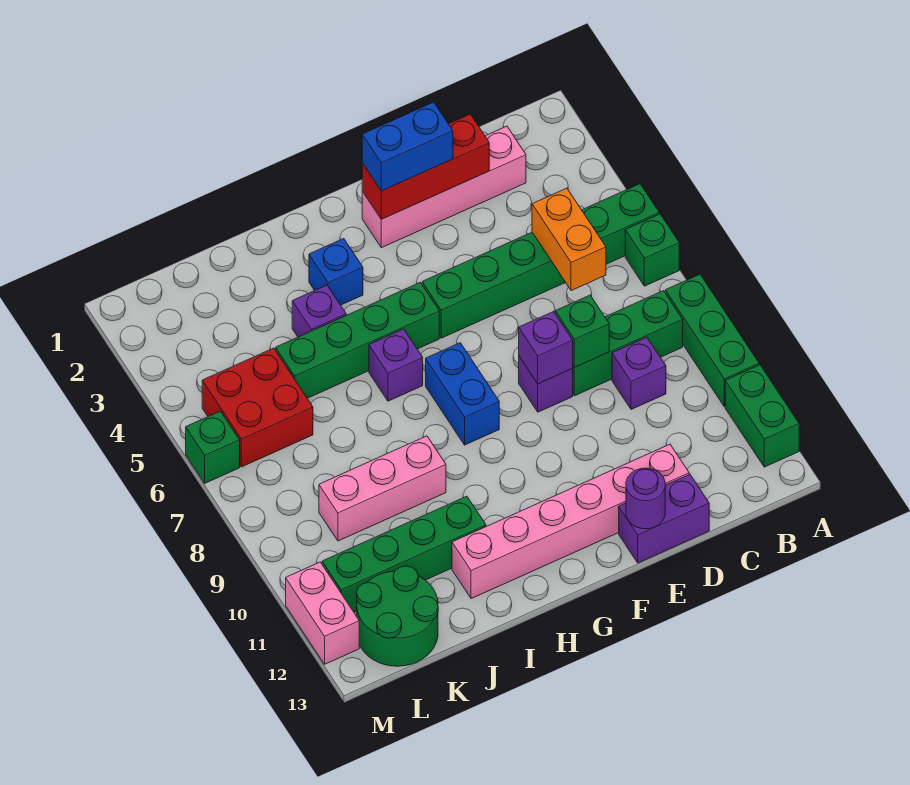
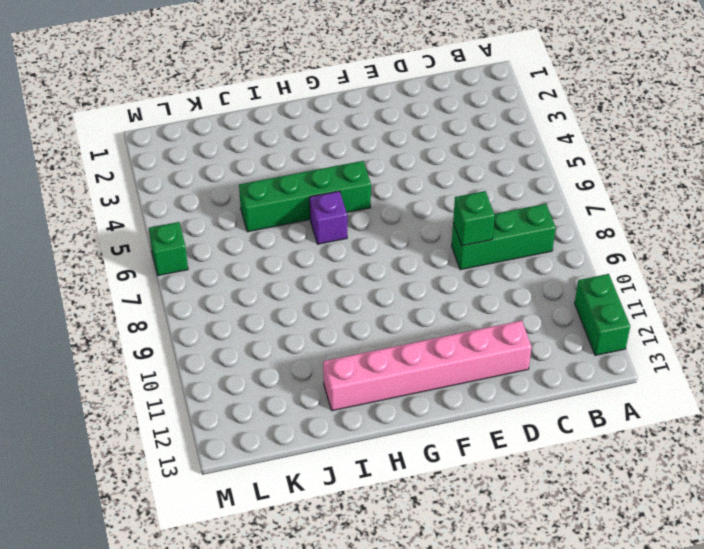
none -> green brick A5:F5 level 1
none -> green brick A6 level 1
none -> green brick A8:A10 level 1

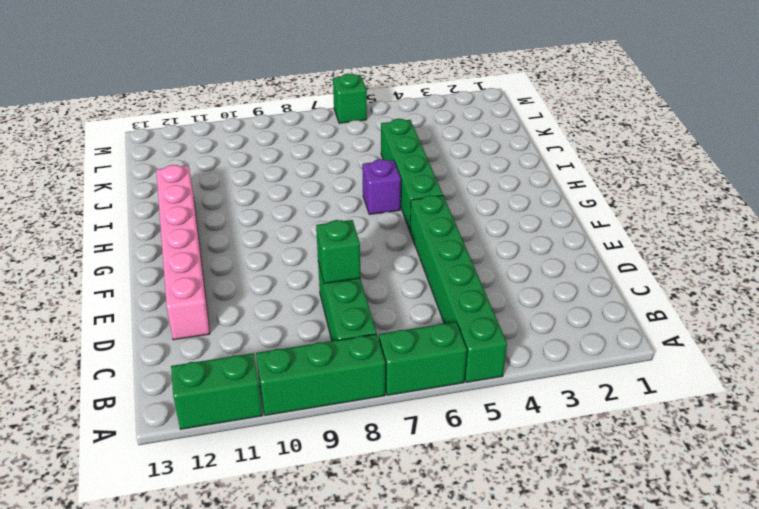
green brick A6:A7 level 1 -> green brick A6 level 1
none -> pink brick C2:F2 level 1
none -> purple brick C9 level 1
none -> purple brick D13:E13 level 1

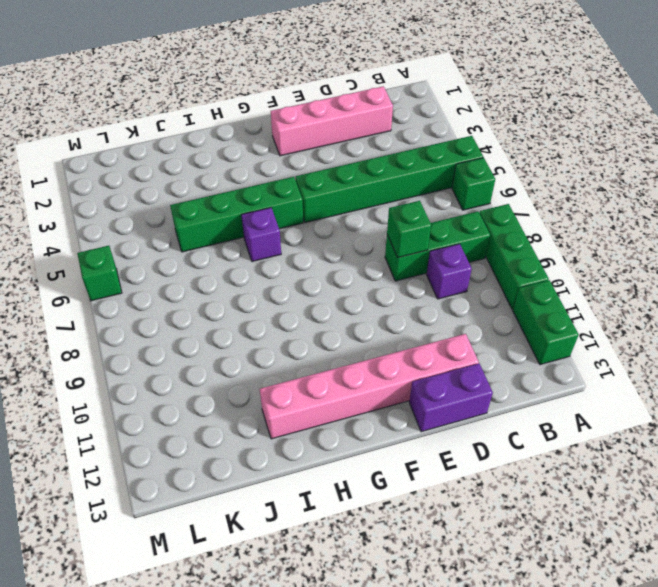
none -> purple brick E8 level 1
none -> blue brick G7:G8 level 1
none -> blue brick H3 level 1

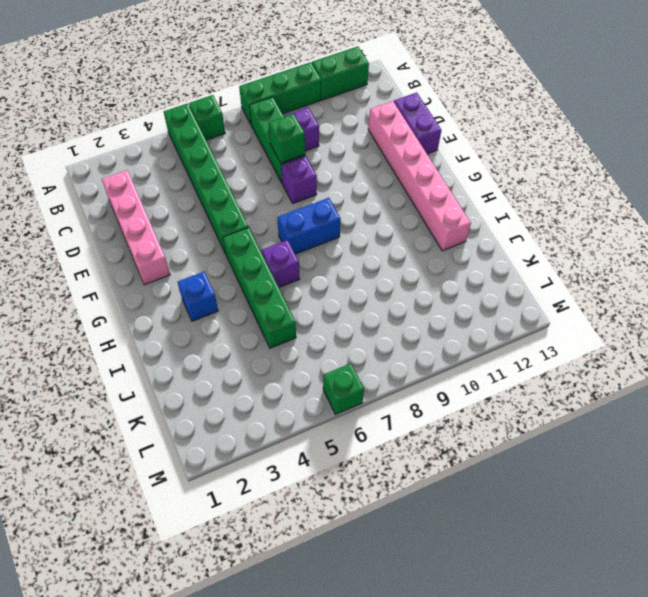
none -> purple brick I4 level 1
none -> pink brick I9:K9 level 1
none -> green brick I11:L11 level 1

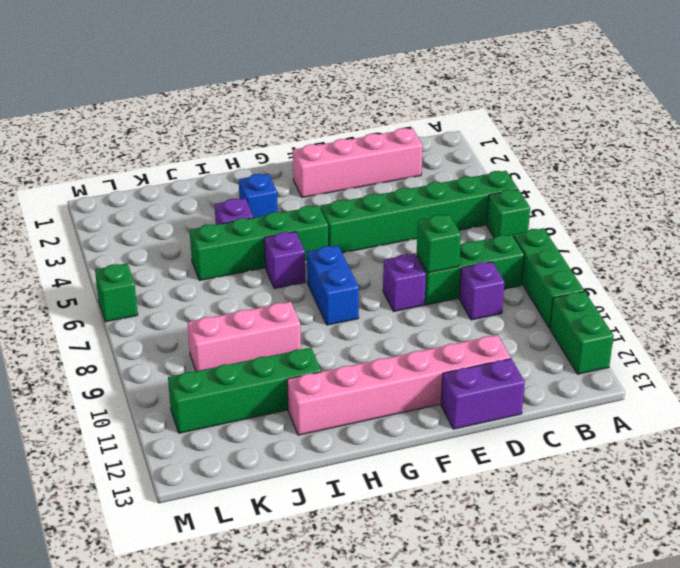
none -> red brick K5:L6 level 1
none -> green round brick K12:L13 level 1
none -> pink brick M11:M12 level 1

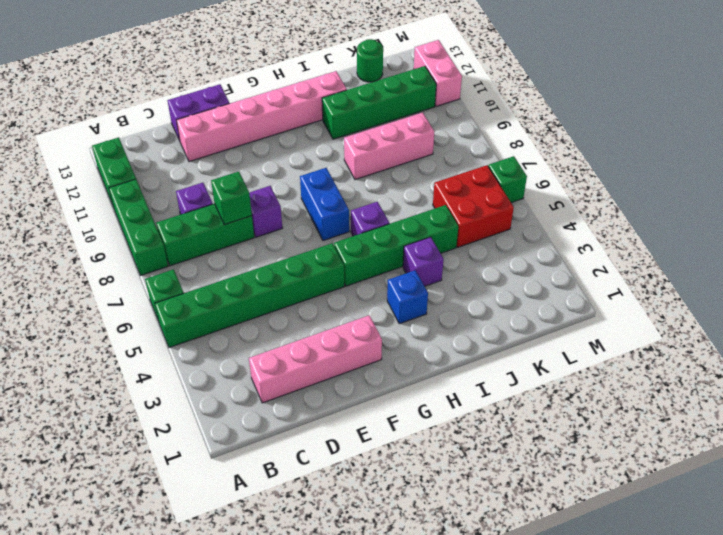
green round brick K13 level 1 -> green round brick K12:L13 level 1
none -> orange brick C5:C6 level 2
none -> red brick D2:F2 level 2
none -> purple brick E8 level 2

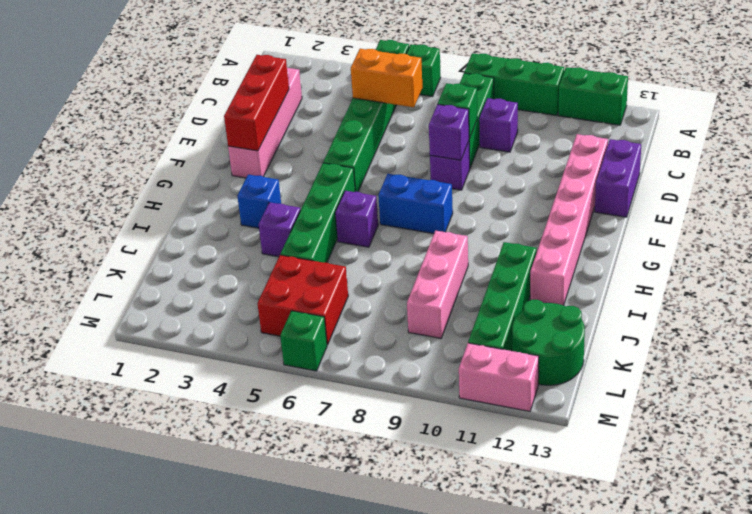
none -> purple round brick E13 level 2
none -> blue brick E2:F2 level 3

